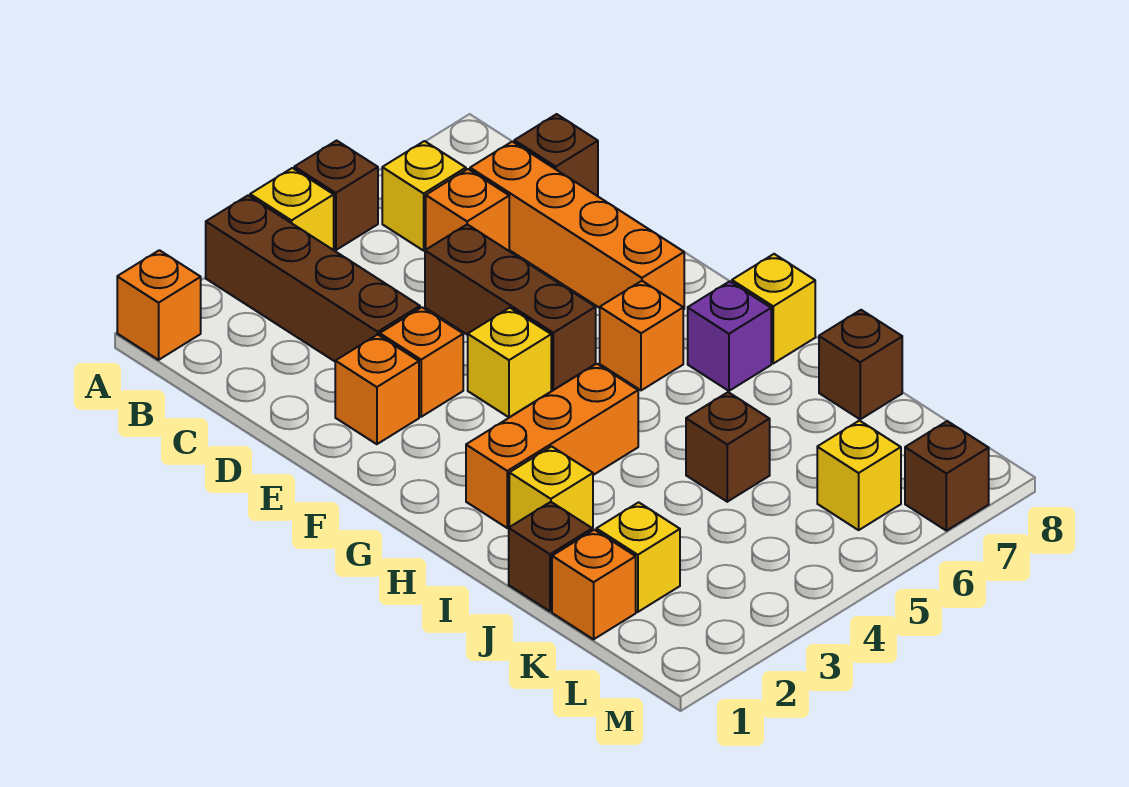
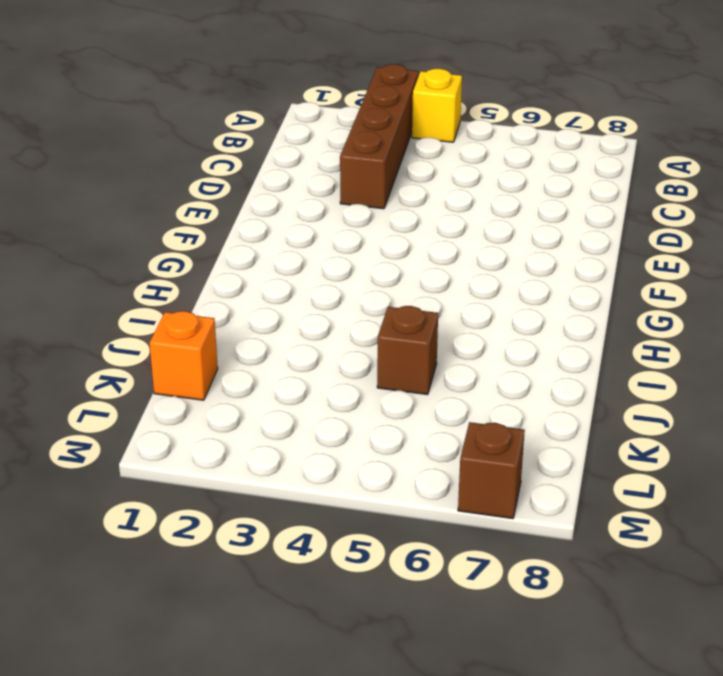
none -> orange brick A1 level 1
none -> brown brick A5 level 1
none -> yellow brick B6 level 1

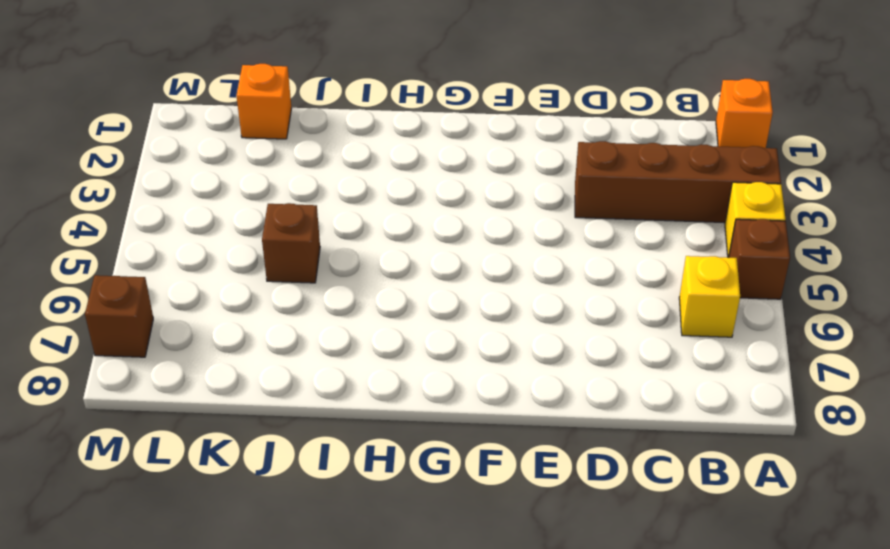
none -> orange brick C6 level 1
none -> orange brick C7:F7 level 1
none -> brown brick C8 level 1

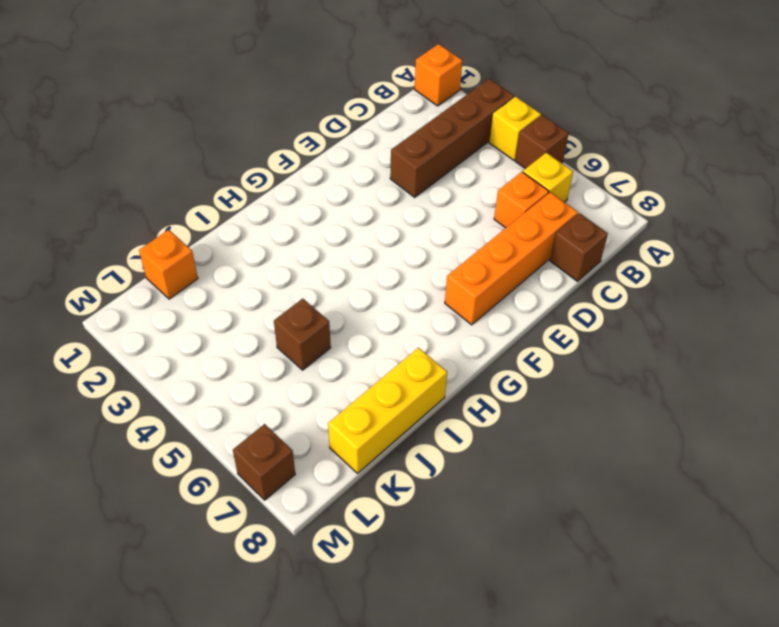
yellow brick I8:K8 level 1 -> brown brick J8 level 1
none -> brown brick D5:F5 level 1
none -> orange brick E2 level 1
none -> orange brick E3 level 1

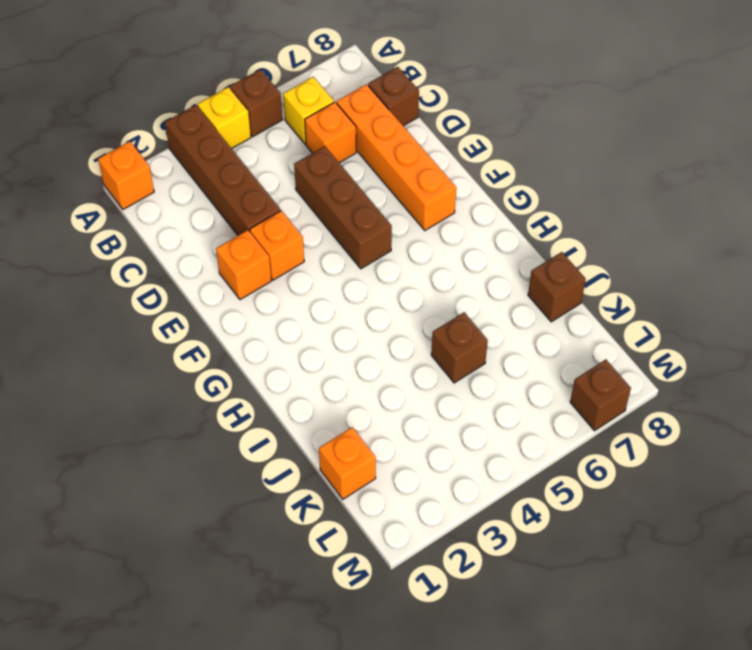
none -> yellow brick F4 level 1
none -> orange brick G6 level 1
none -> orange brick H2:H4 level 1

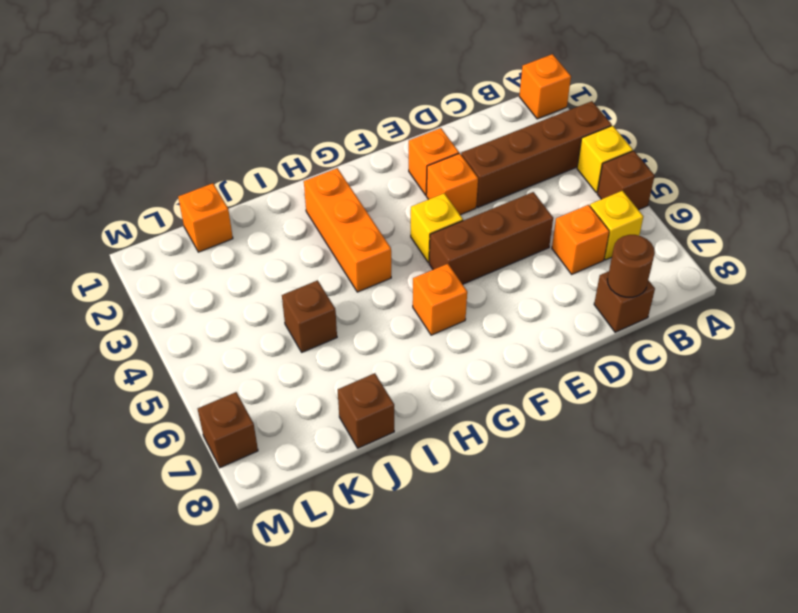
brown round brick C8 level 2 -> none
none -> orange brick C7:F7 level 1
none -> purple brick H7 level 1
none -> yellow brick H8 level 1

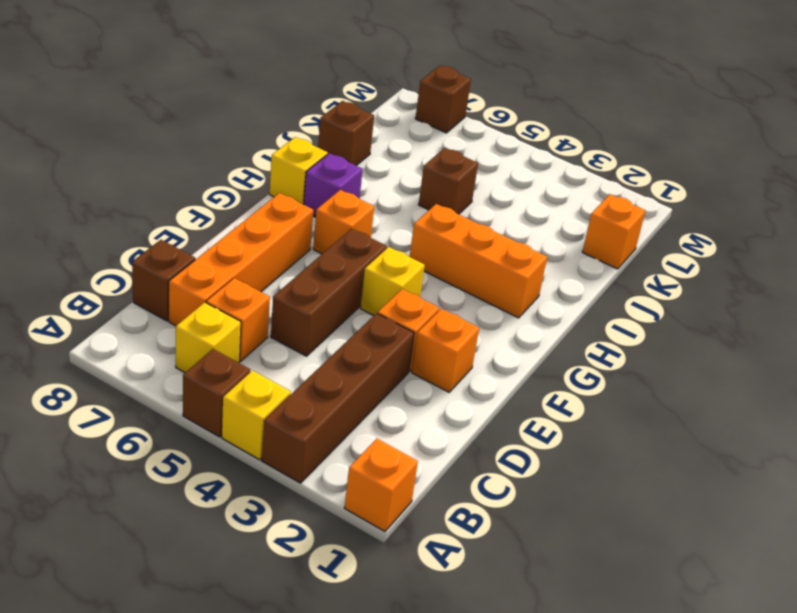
none -> yellow brick I2 level 1
none -> brown brick J1 level 1
none -> yellow brick K2 level 1

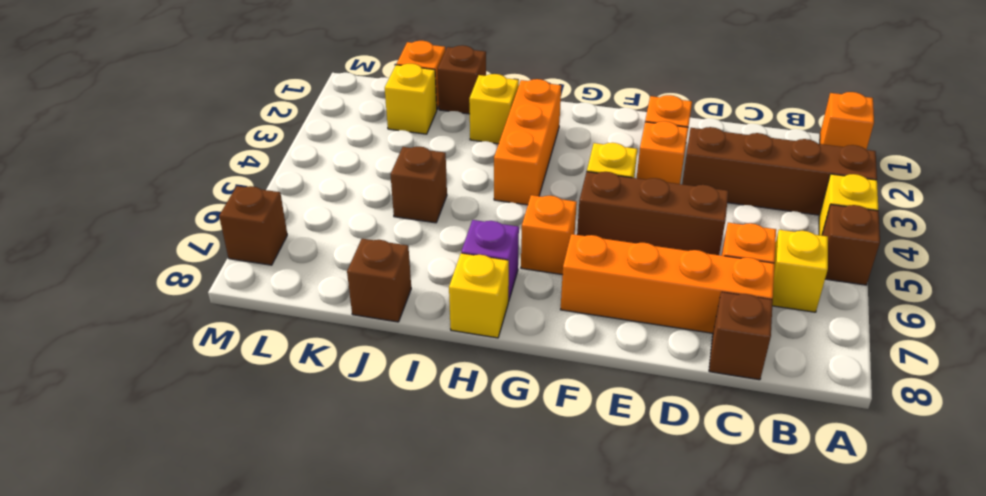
none -> yellow brick L6 level 1

